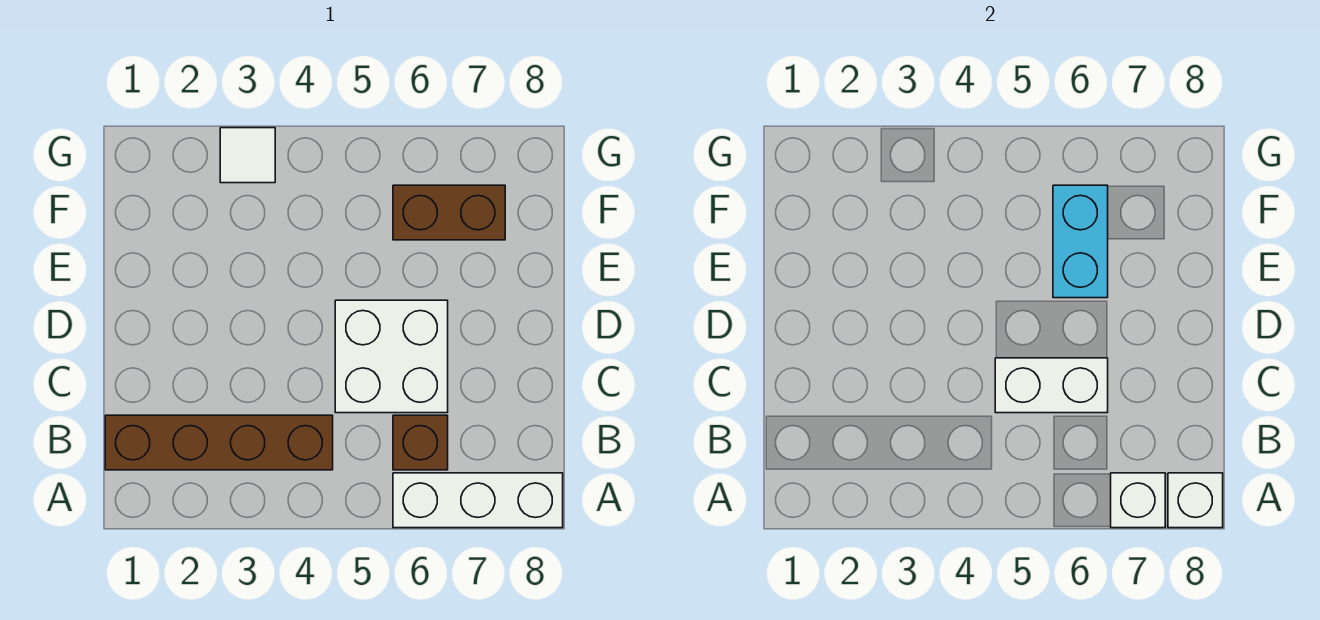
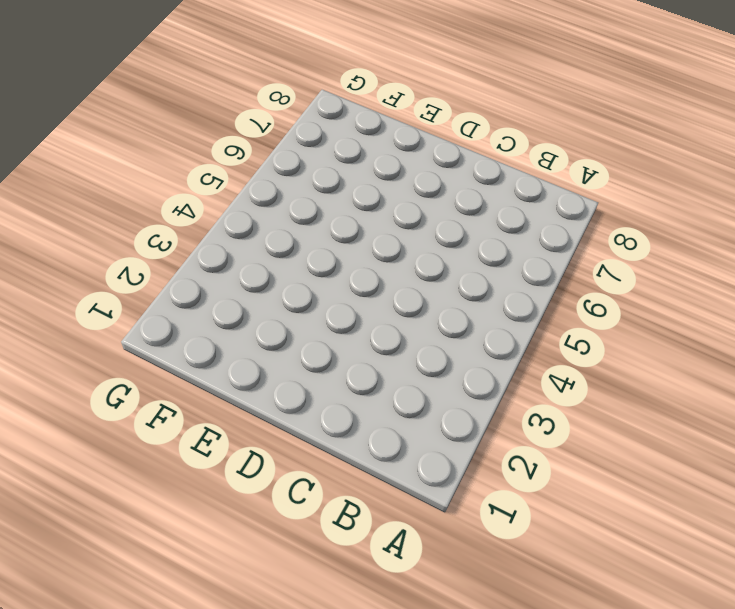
none -> white brick A6:A8 level 1
none -> brown brick B1:B4 level 1

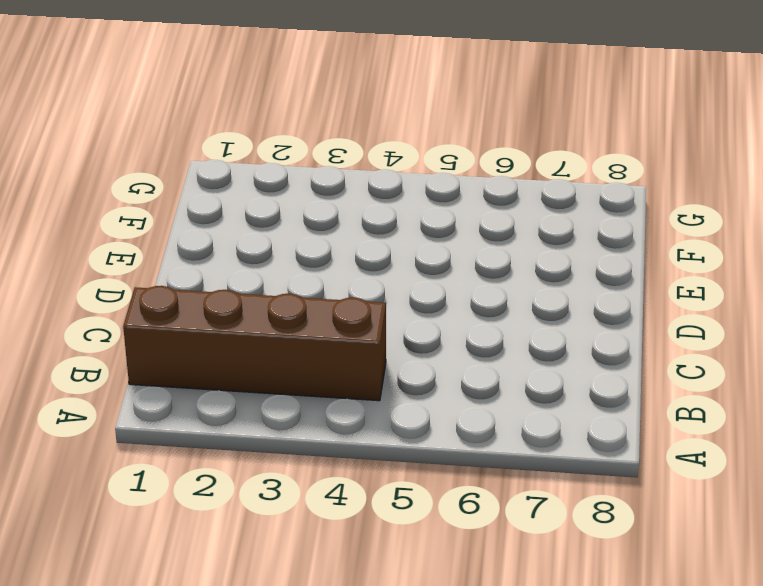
none -> white brick A6:A8 level 1
none -> brown brick B6 level 1

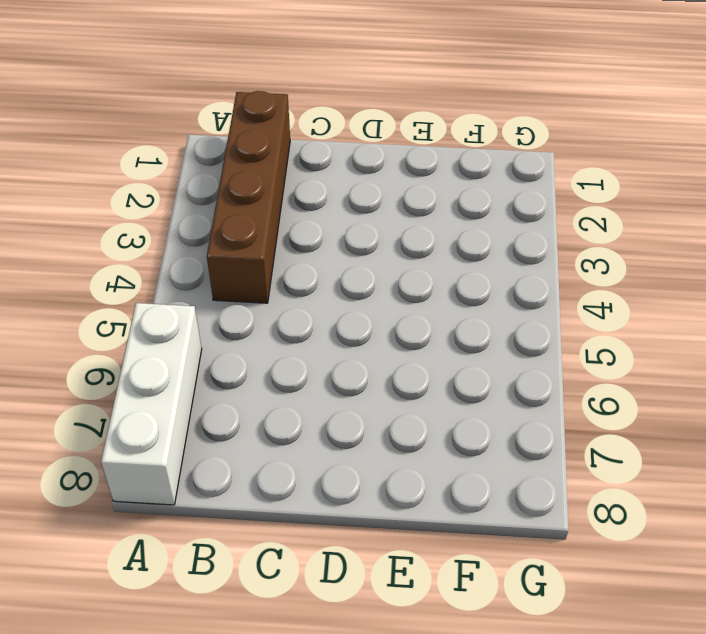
none -> brown brick B6 level 1
none -> white brick C5:D6 level 1

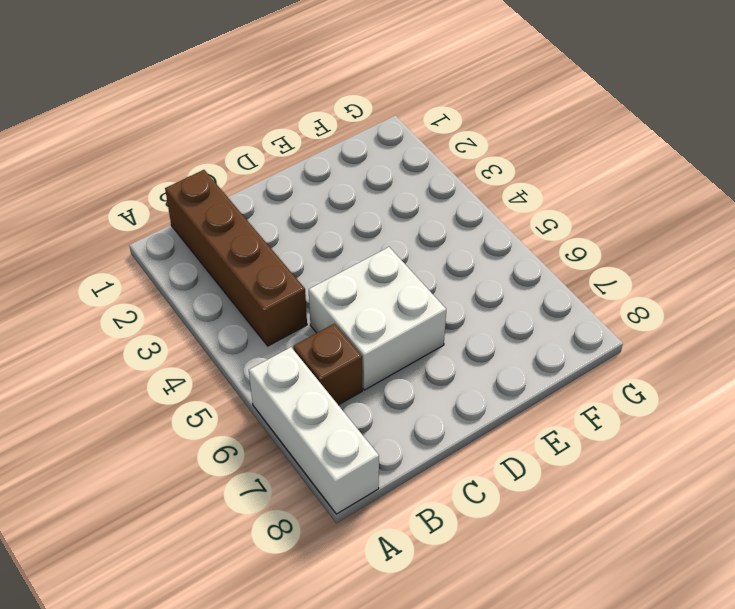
none -> brown brick F6:F7 level 1
none -> white tile G3 level 1

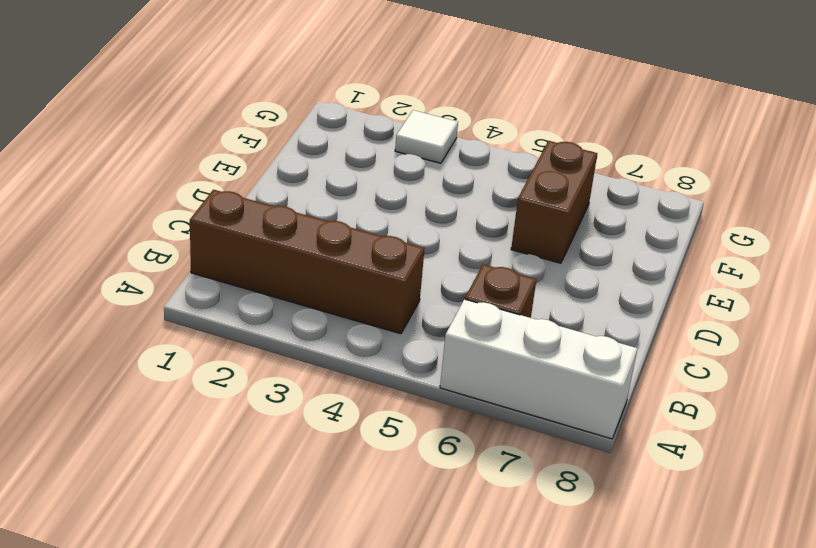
brown brick E6:F6 level 1 -> brown brick F6:F7 level 1
none -> white brick C5:D6 level 1
none -> white brick A7 level 2

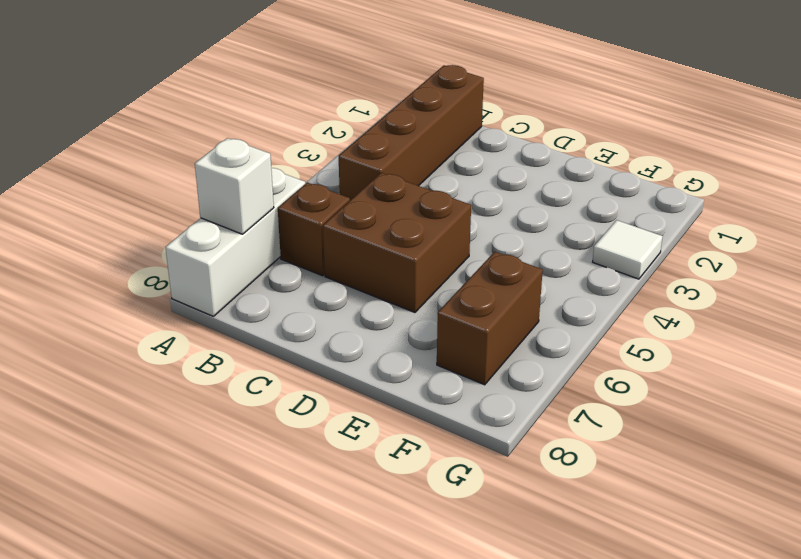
brown brick C5:D6 level 1 -> white brick C5:D6 level 1
none -> white brick A8 level 2
none -> white brick C5:C6 level 2

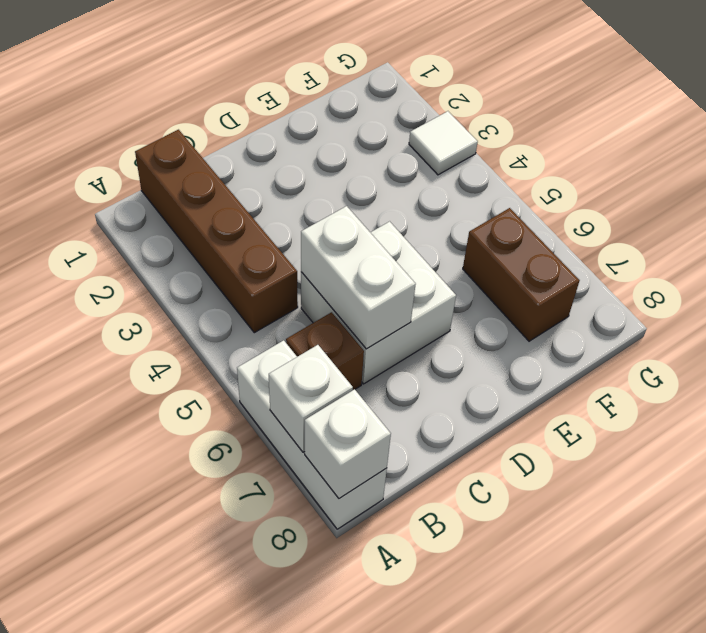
none -> cyan brick E6:F6 level 2

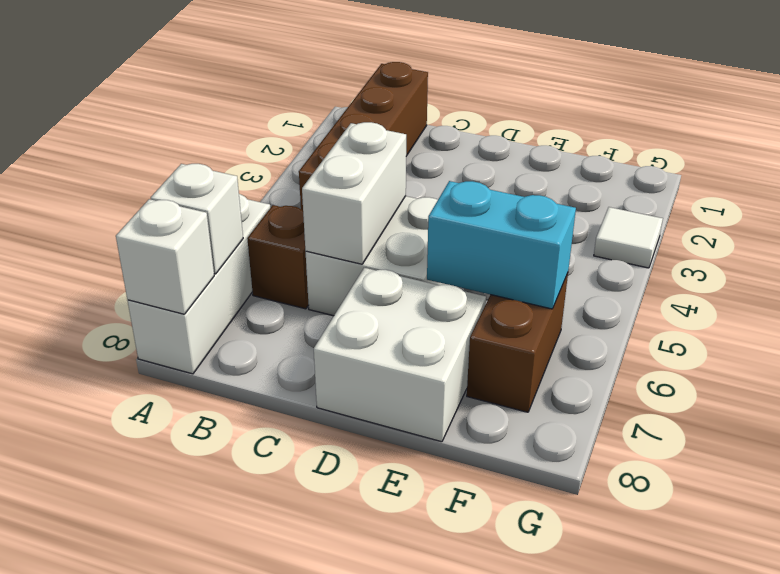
white brick D7:E8 level 1 -> none

